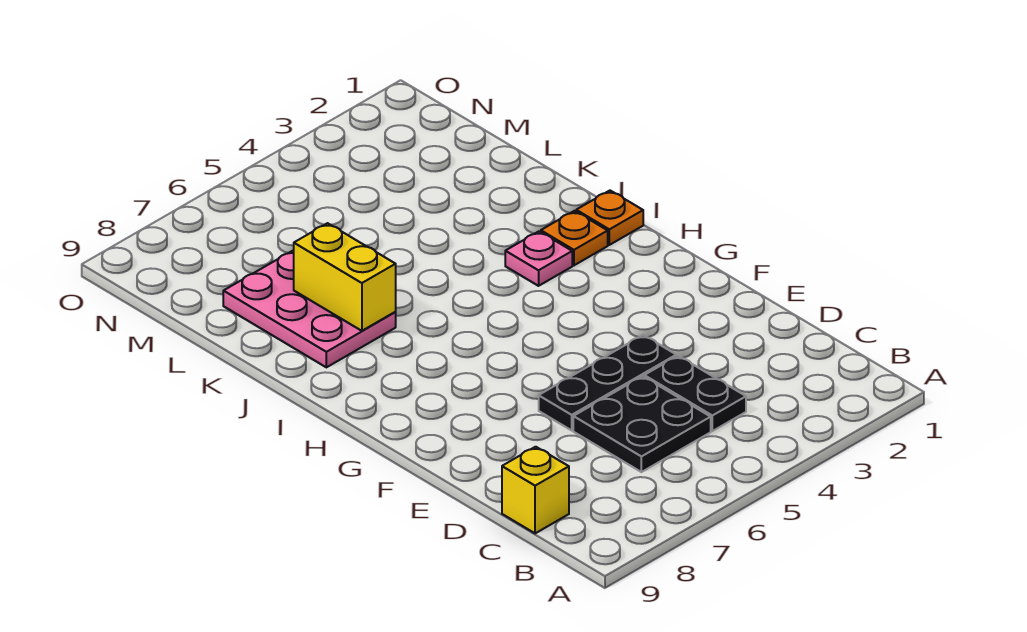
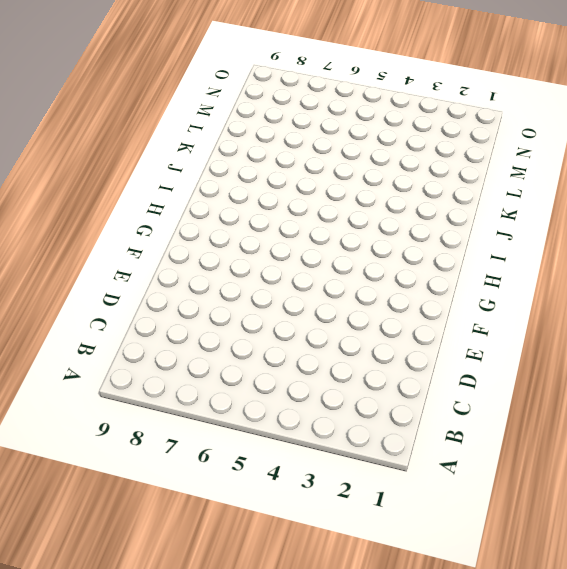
none -> black plate C4:D4 level 1
none -> black plate C5:D6 level 1

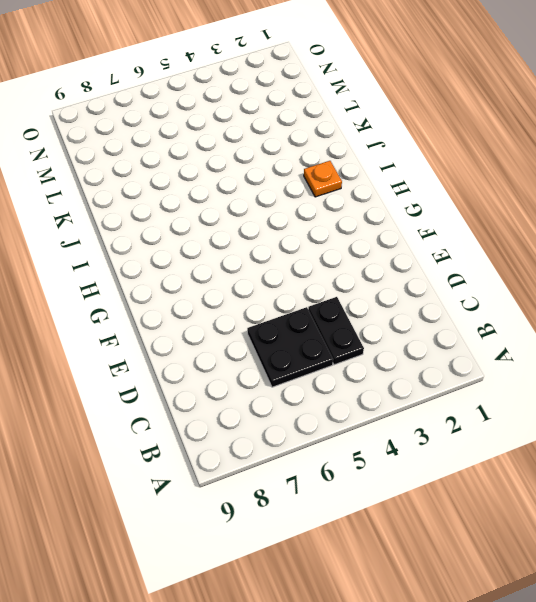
none -> yellow brick C9 level 1
none -> black plate E4:E6 level 1

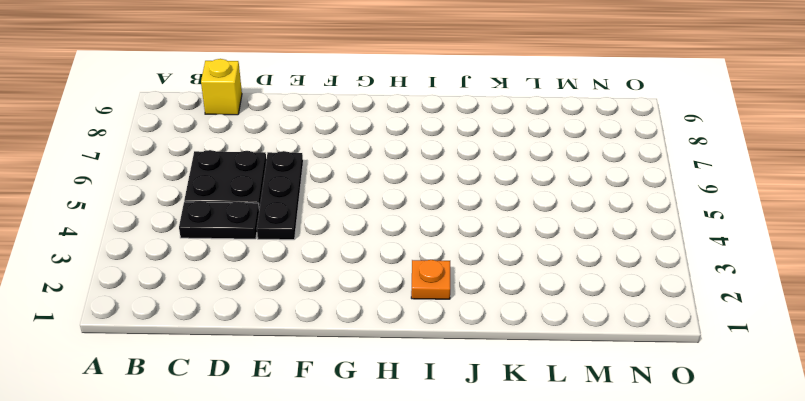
none -> orange plate I1 level 1
none -> pink plate I3 level 1

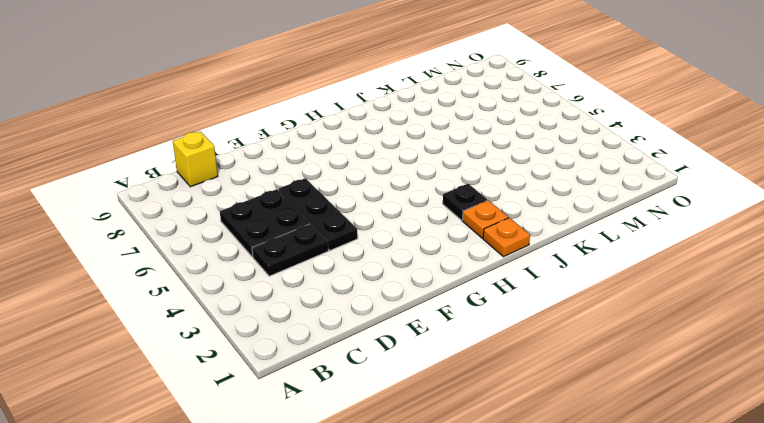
black plate I3 level 1 -> pink plate I3 level 1
none -> pink plate J7:L8 level 1
none -> yellow brick J7:K7 level 2

